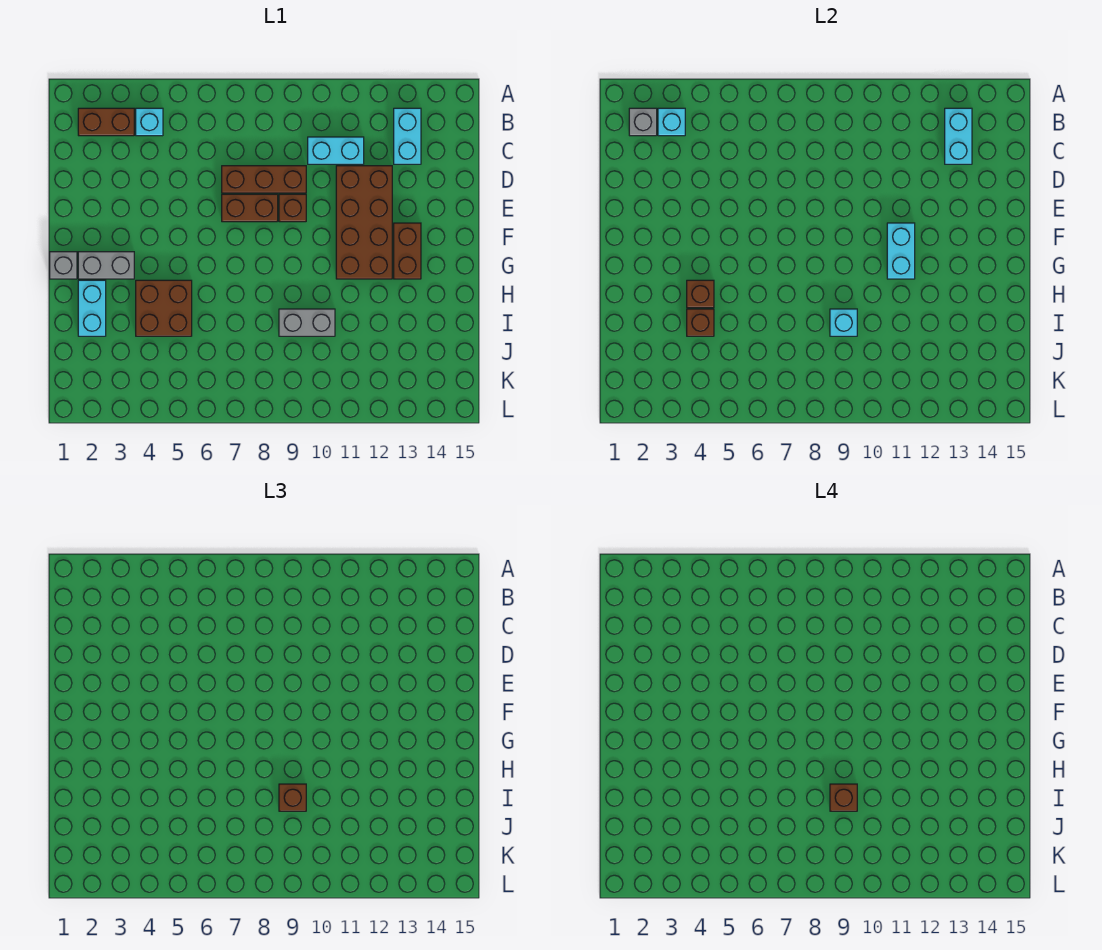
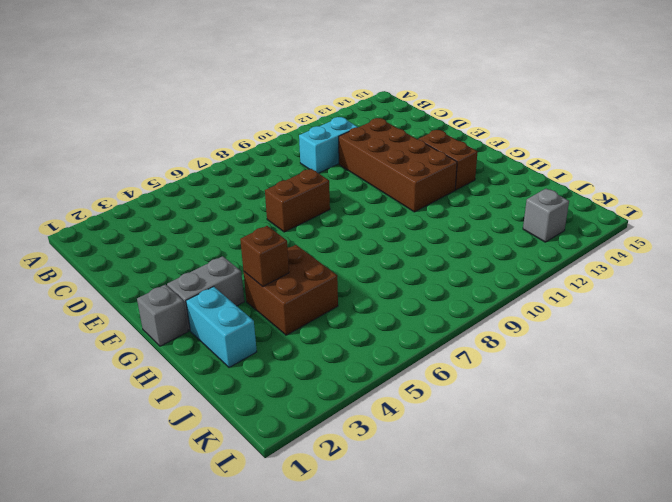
grey brick K13 level 1 -> grey brick B2 level 2
none -> brown brick B2:B3 level 1
none -> cyan brick B4 level 1
none -> cyan brick B13:C13 level 1

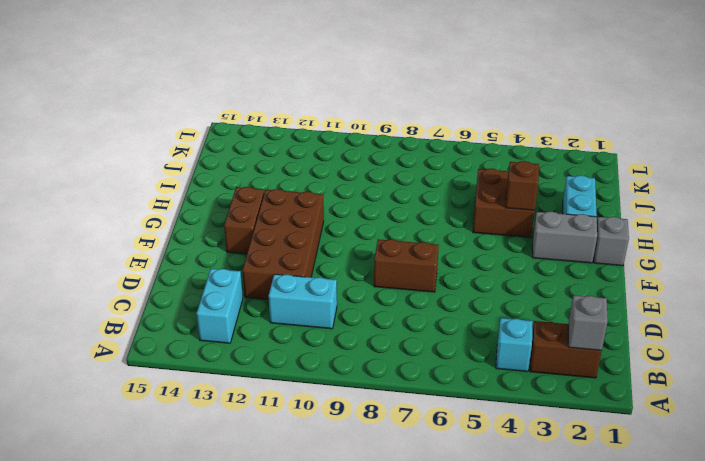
none -> brown brick D7:D9 level 1
none -> brown brick E9 level 1
none -> grey brick I9:I10 level 1

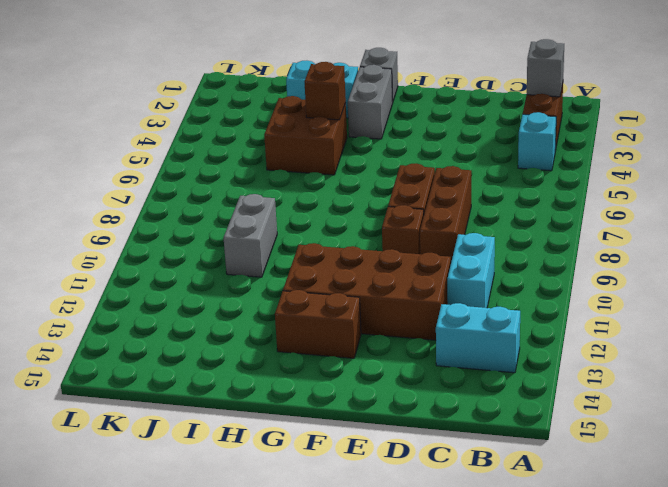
none -> cyan brick B3 level 2
none -> cyan brick B13:C13 level 2
none -> cyan brick F11:G11 level 2

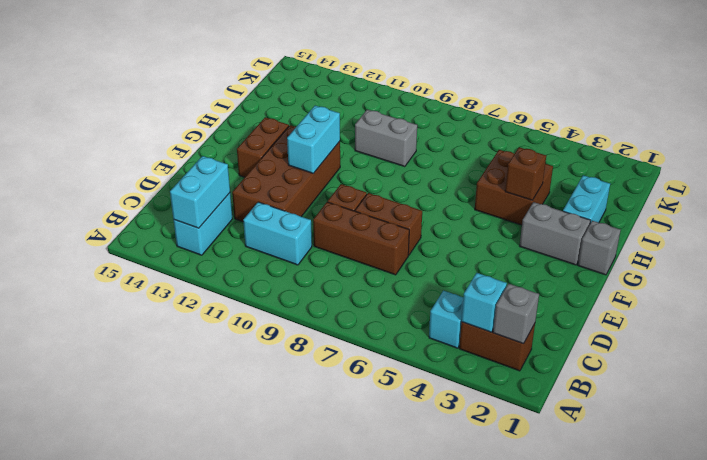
none -> brown brick I4 level 2
none -> cyan brick I9 level 2
none -> brown brick I9 level 3

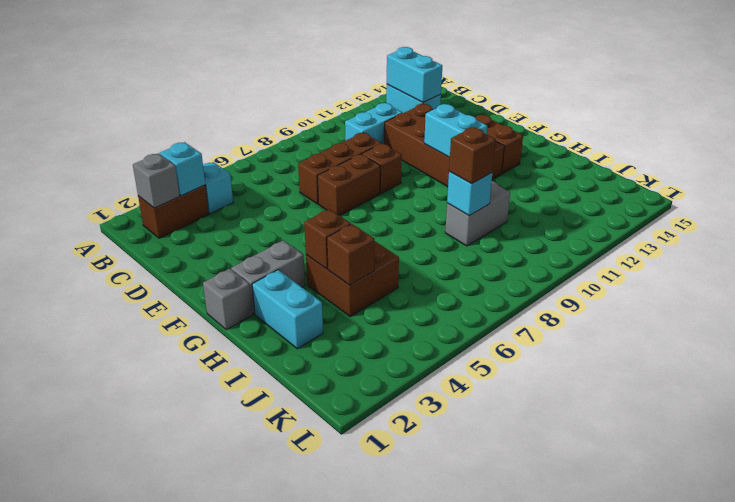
none -> brown brick I9 level 4

